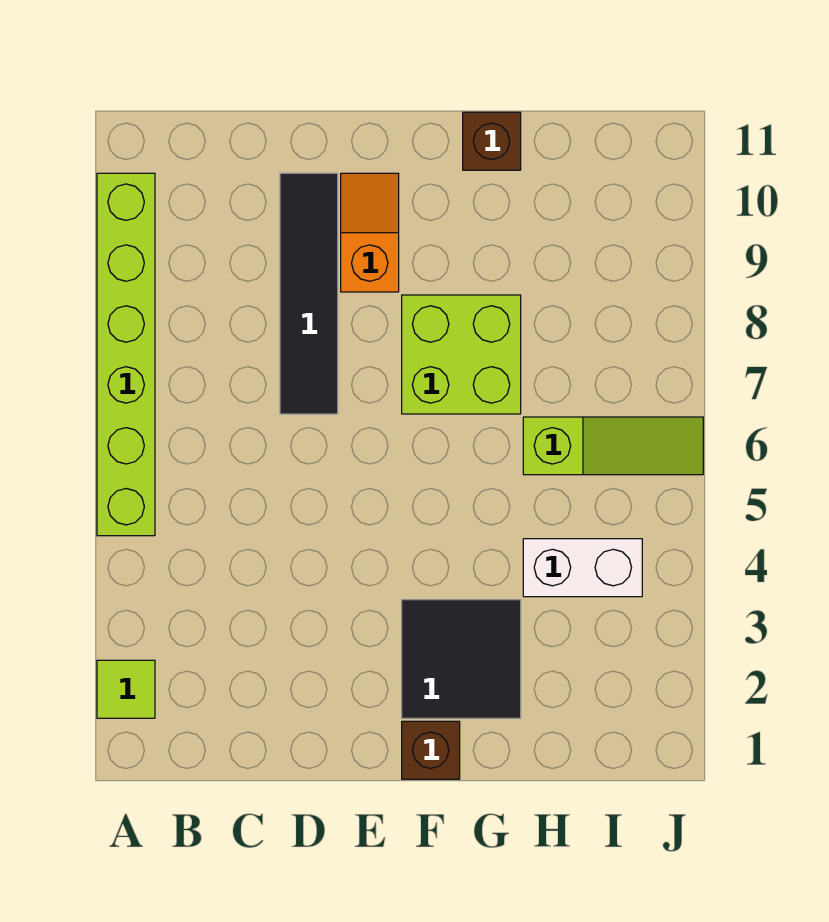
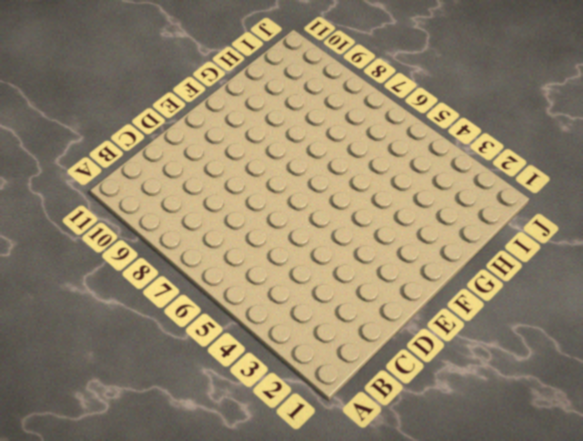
none -> lime tile A2 level 1
none -> lime brick A5:A10 level 1

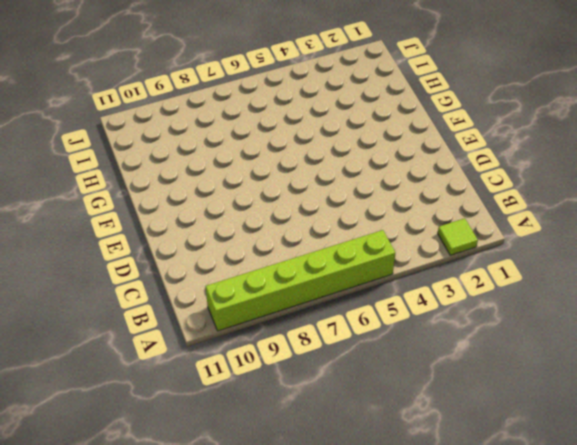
none -> black tile D7:D10 level 1
none -> orange slope E9:E10 level 1 top 9

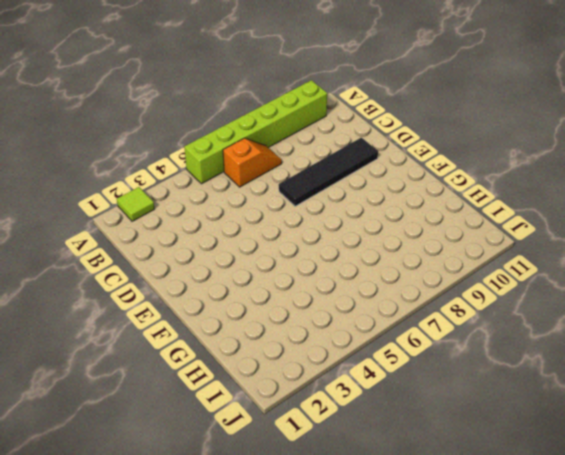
orange slope B6:B7 level 1 top 6 -> orange slope E9:E10 level 1 top 9
none -> brown brick F1 level 1
none -> black tile F2:G3 level 1

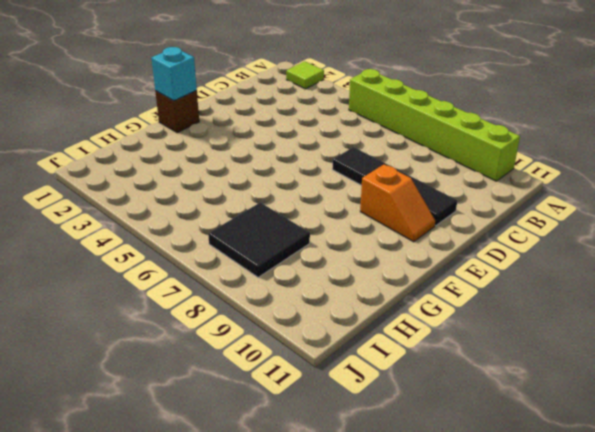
cyan brick F1 level 2 -> none
black tile H7:I8 level 1 -> black tile F2:G3 level 1
none -> lime brick F7:G8 level 1
none -> brown brick G11 level 1

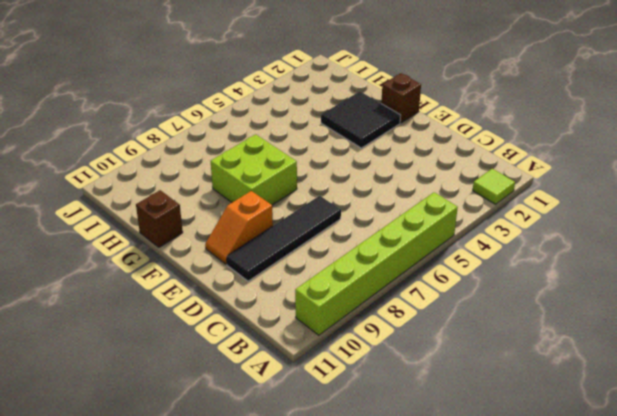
none -> white brick H4:I4 level 1
none -> lime slope H6:J6 level 1 top H

